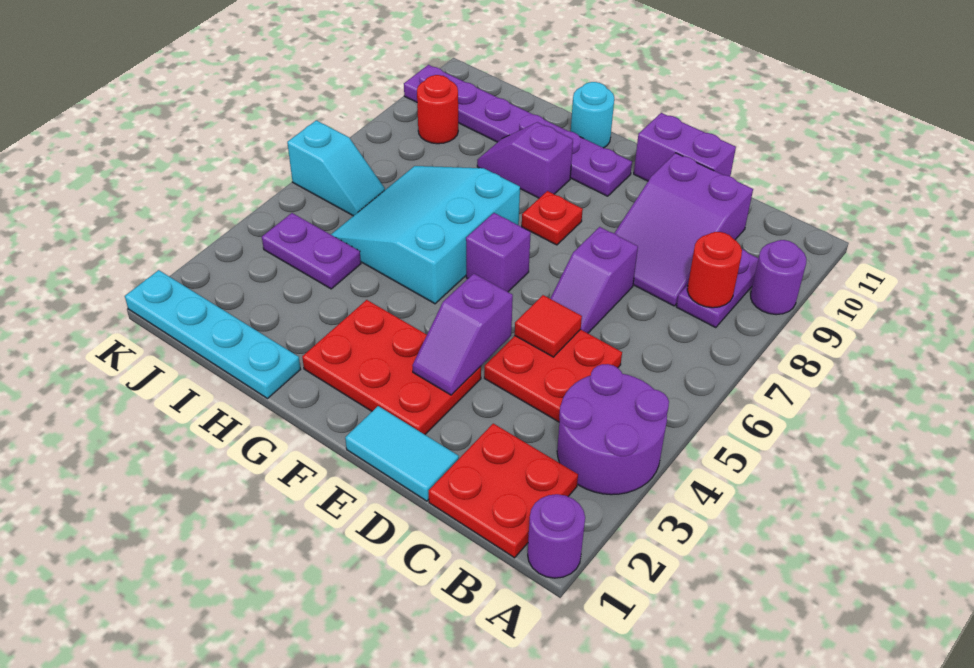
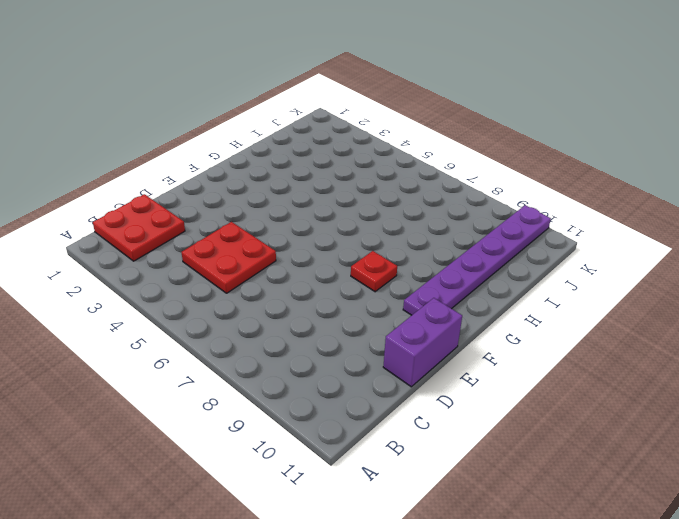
none -> purple round brick A1 level 1
none -> purple round brick A3:B4 level 1
none -> purple round brick A9 level 1

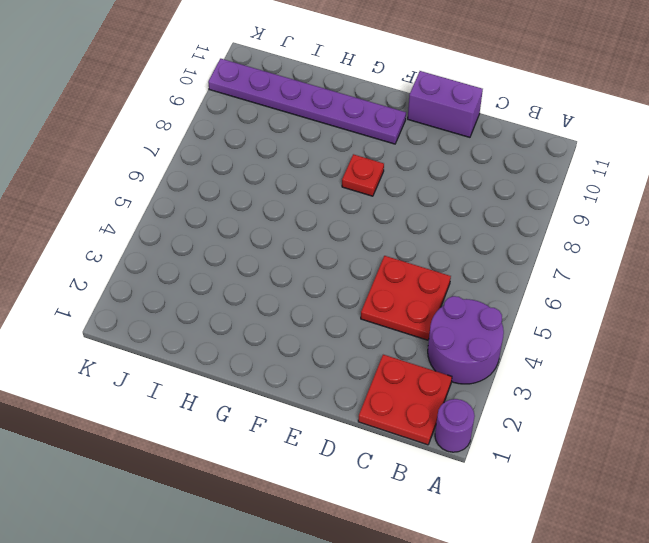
none -> purple round brick A9 level 1
none -> purple plate B8:B9 level 1
none -> purple slope C8:D10 level 1 top 10

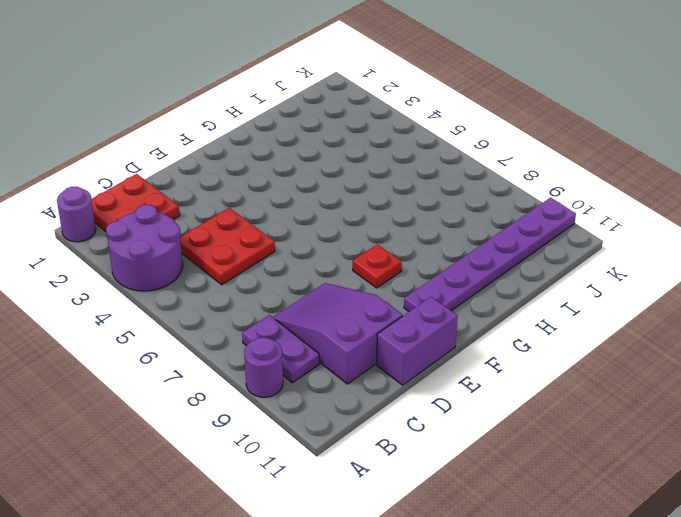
none -> cyan tile D1:E1 level 1
none -> purple slope D6:D7 level 1 top 7
none -> red plate E2:G3 level 1

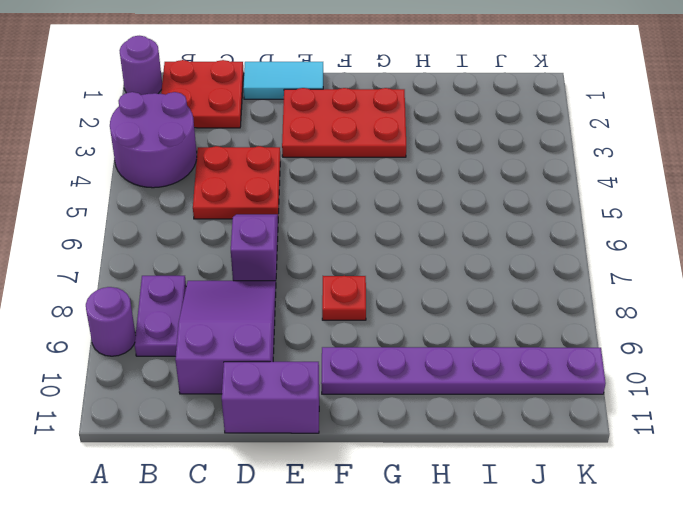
none -> purple brick F6 level 1
none -> cyan slope G5:I7 level 1 top G
none -> purple slope G9:H9 level 1 top G

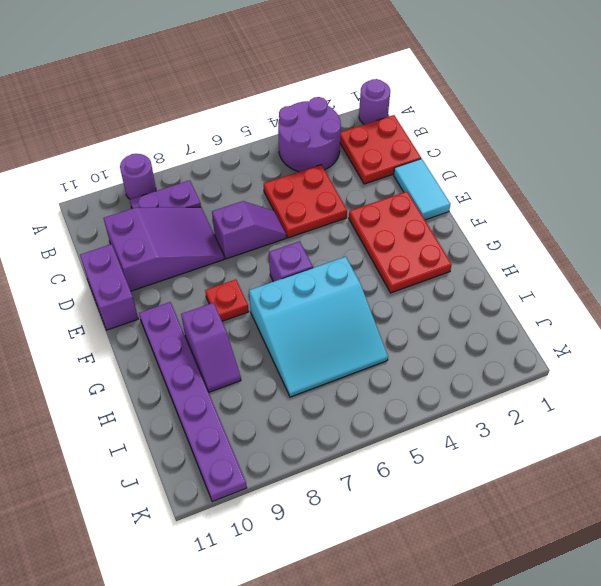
none -> cyan round brick G11 level 1
none -> cyan plate H1:K1 level 1
none -> purple plate I4:J4 level 1

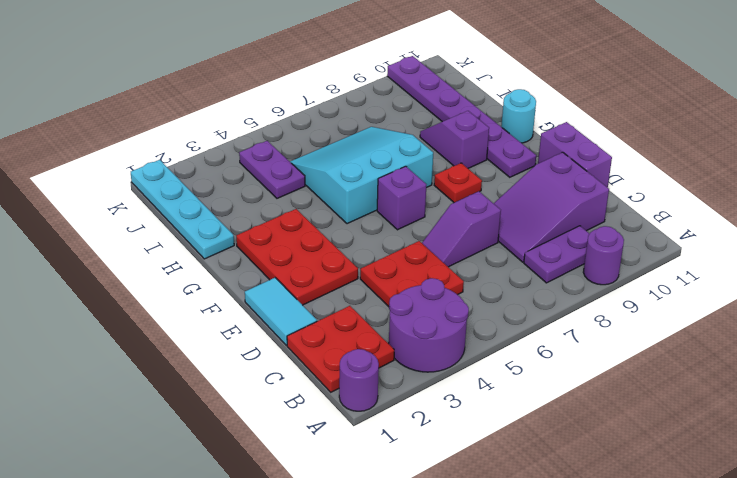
none -> cyan slope J6:K6 level 1 top K
none -> red round brick J9 level 1
none -> red round brick B8 level 2

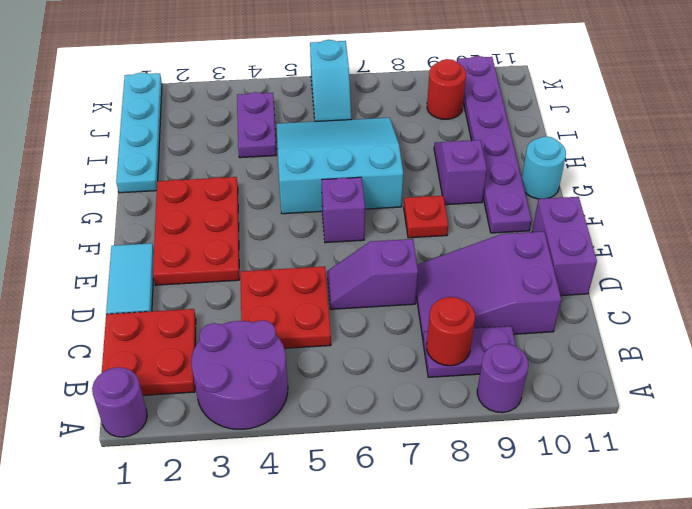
none -> red tile D5 level 2
none -> purple slope E3:E4 level 2 top 4

